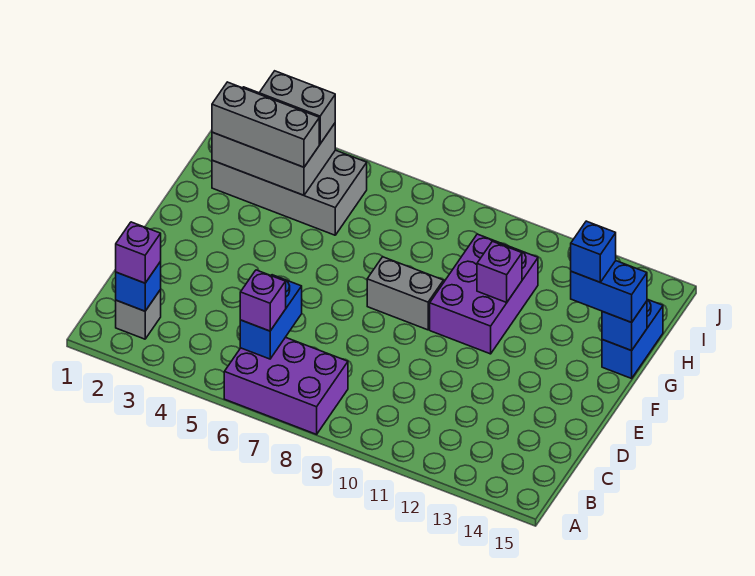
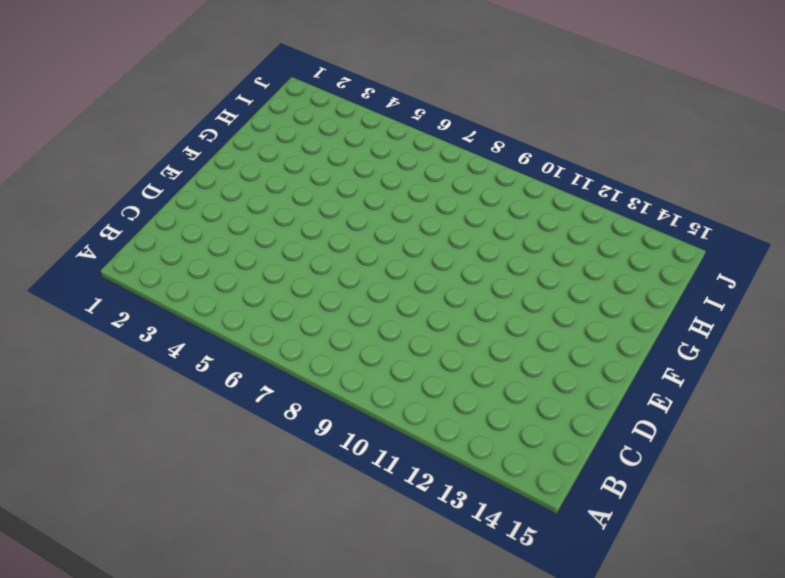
none -> purple brick A6:B8 level 1
none -> grey brick B2 level 1
none -> grey brick F8:F9 level 1

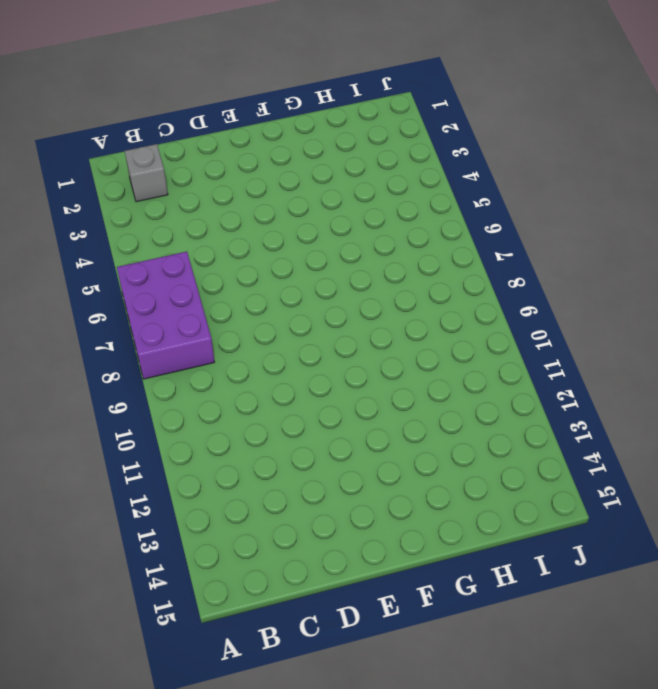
none -> grey brick F8:F9 level 1
none -> purple brick F10:H11 level 1
none -> blue brick G15:H15 level 1

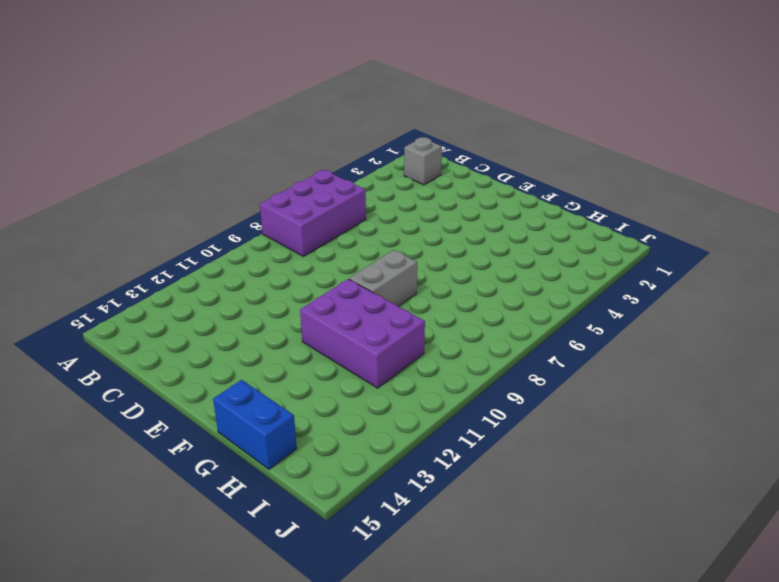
none -> grey brick H2:I5 level 1
none -> blue brick B2 level 2
none -> blue brick B6:C6 level 2

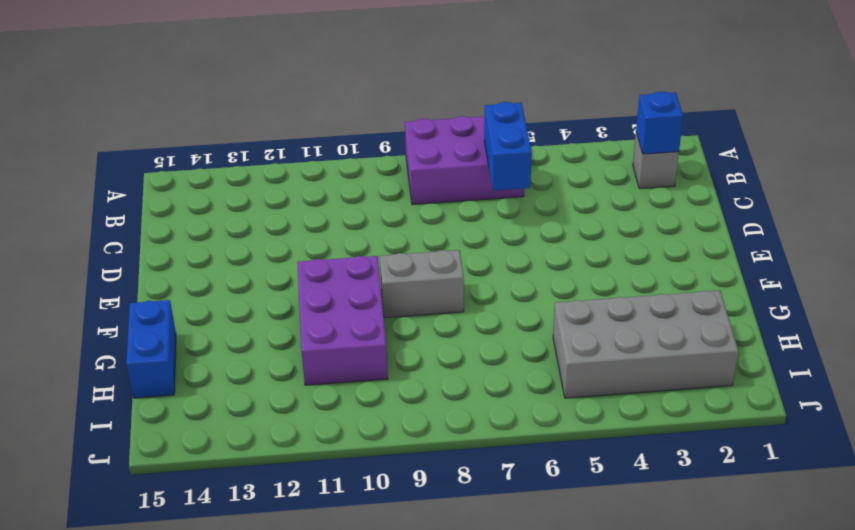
none -> purple brick G11 level 2
none -> blue brick G15 level 2
none -> grey brick H2:I4 level 2

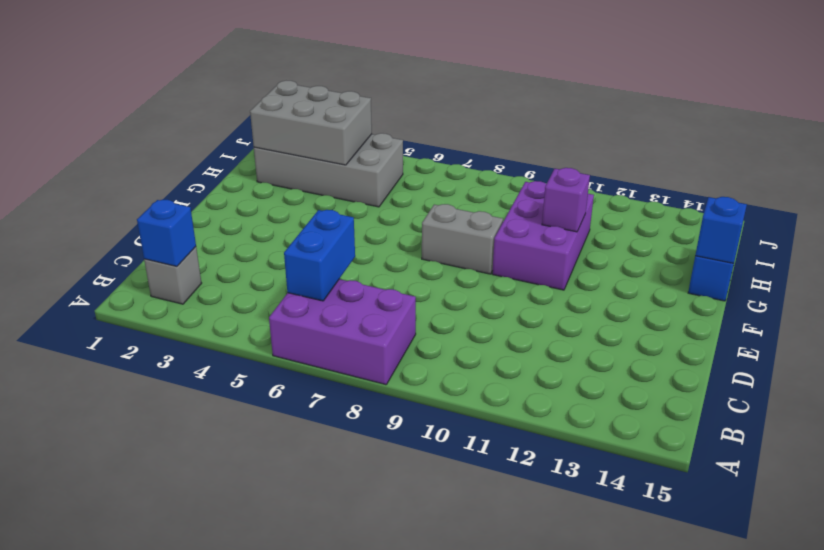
none -> purple brick B2 level 3
none -> purple brick B6 level 3
none -> blue brick G14:G15 level 3

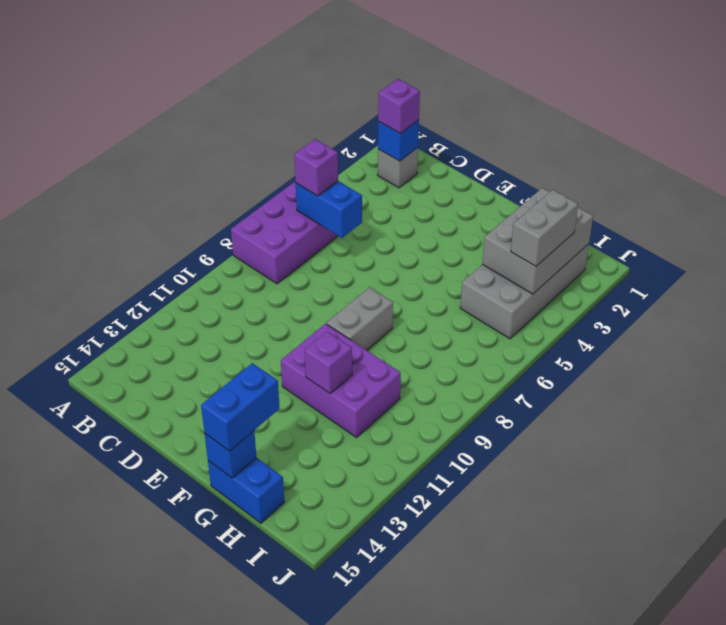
none -> grey brick H2:H4 level 3
none -> blue brick G14 level 4

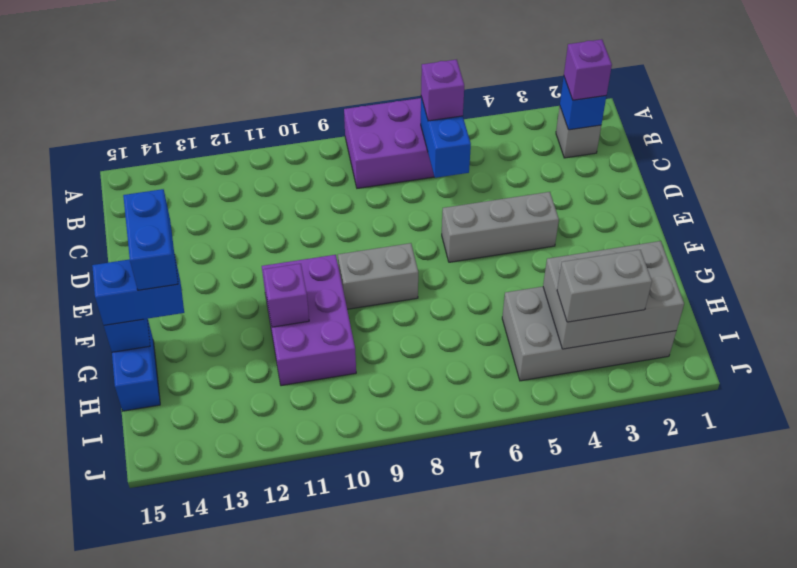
grey brick E4:E6 level 1 -> grey brick H2:H4 level 3
blue brick F14:G14 level 4 -> blue brick G14 level 4

